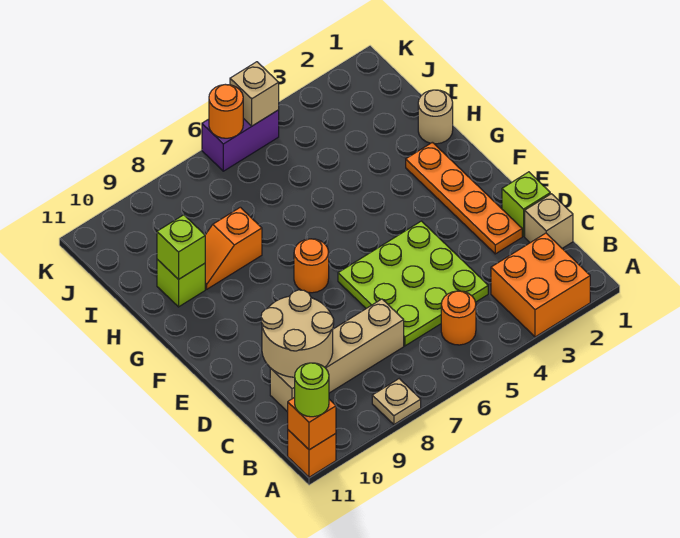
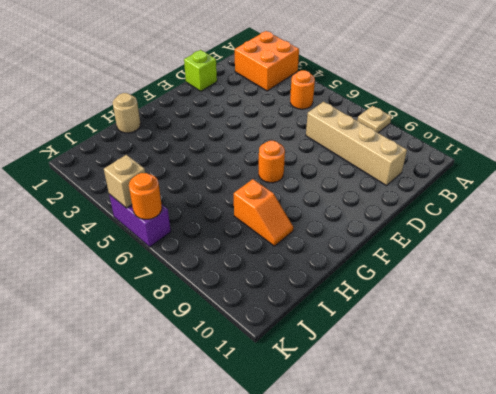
none -> orange brick A11 level 1
none -> tan brick C1 level 1
none -> lime plate C4:E6 level 1

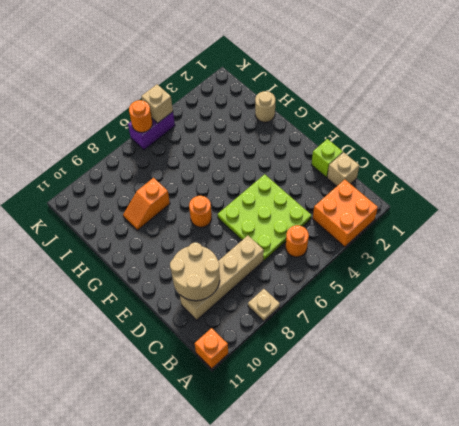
none -> orange plate D2:G2 level 1
none -> lime brick H10 level 1
none -> orange brick A11 level 2

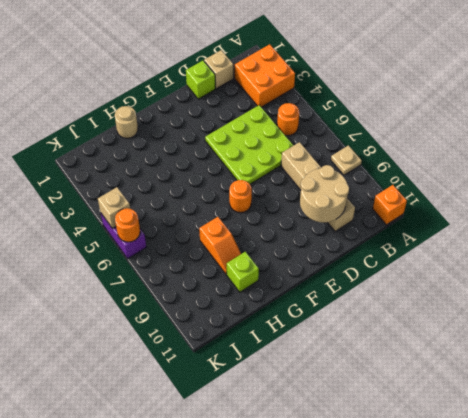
none -> orange plate D2:G2 level 1
none -> orange brick A11 level 2
none -> lime brick H10 level 2

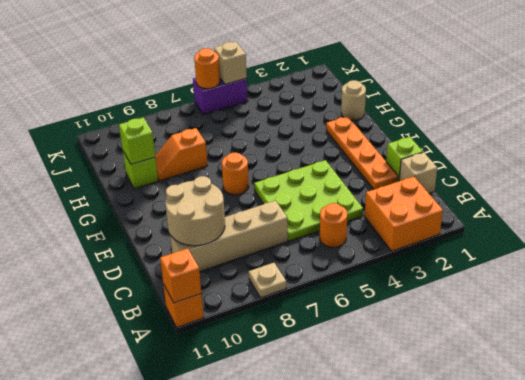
none -> lime round brick A11 level 3

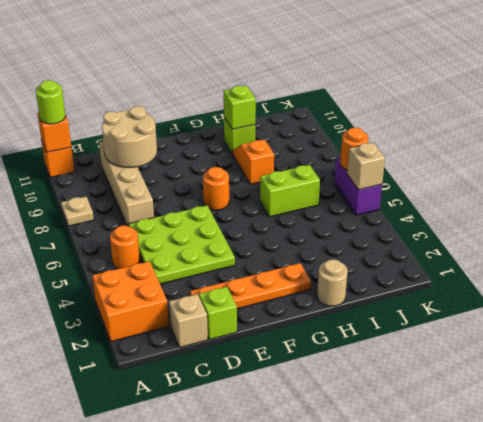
lime brick H6:I6 level 1 -> none

